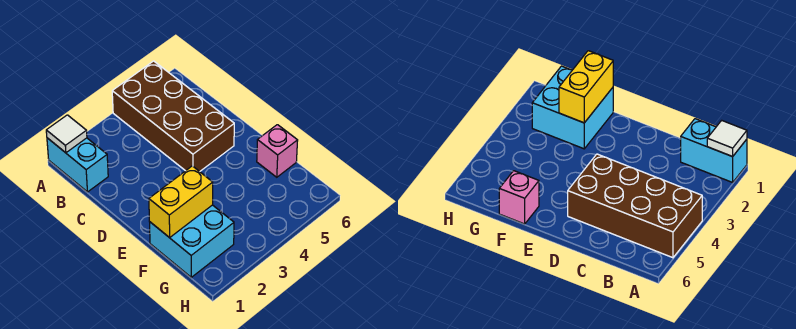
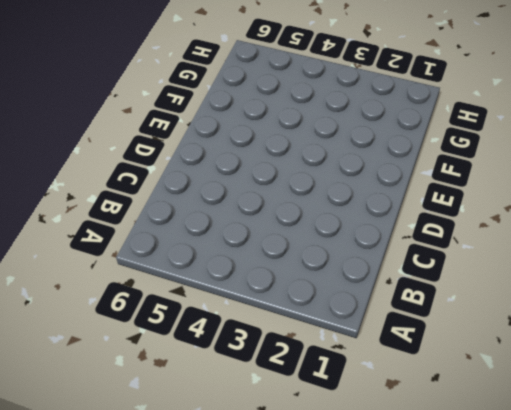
none -> cyan brick A1:B1 level 1
none -> brown brick A4:D5 level 1

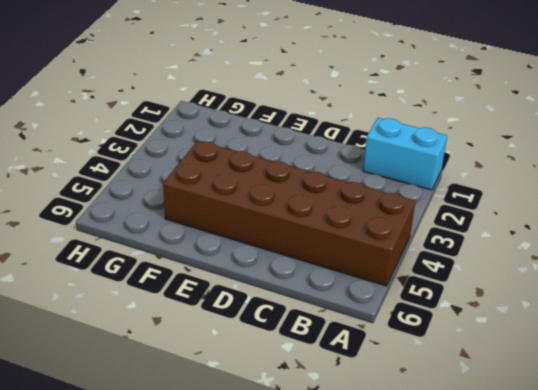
brown brick A4:F5 level 1 -> brown brick A4:D5 level 1
none -> cyan brick F1:G2 level 1
none -> pink brick F6 level 1

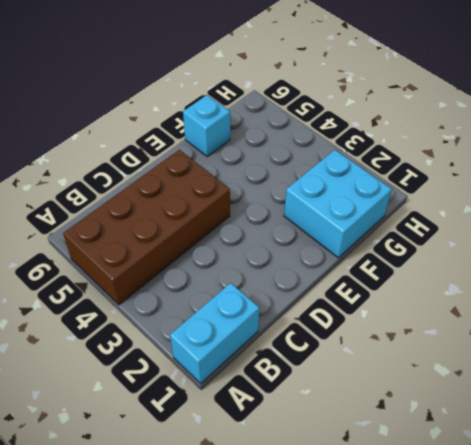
cyan brick F6 level 1 -> pink brick F6 level 1
none -> white tile A1 level 2
none -> yellow brick F1:F2 level 2

